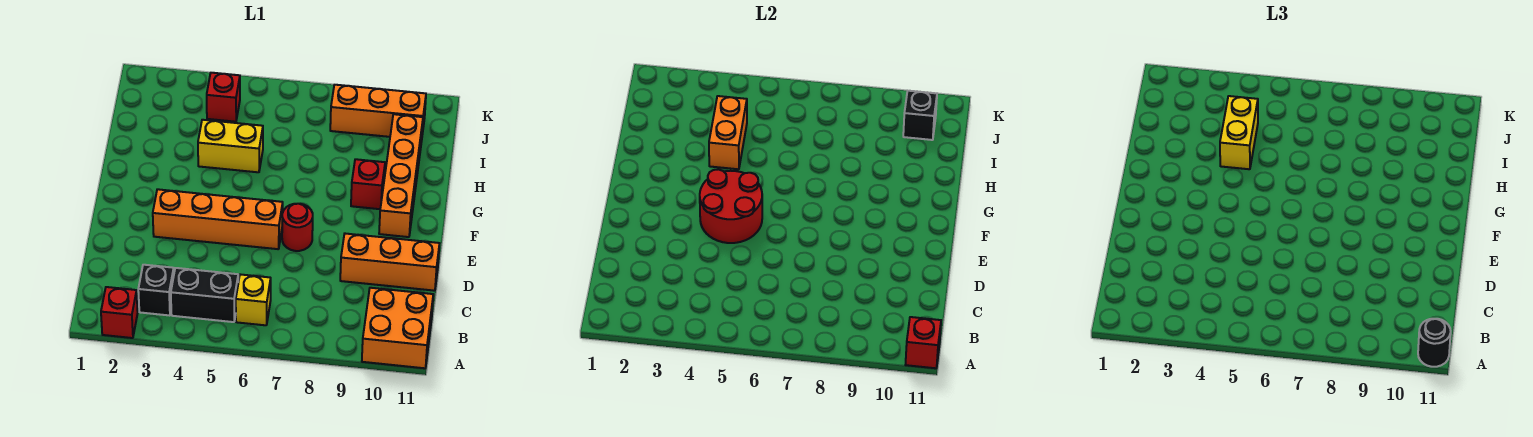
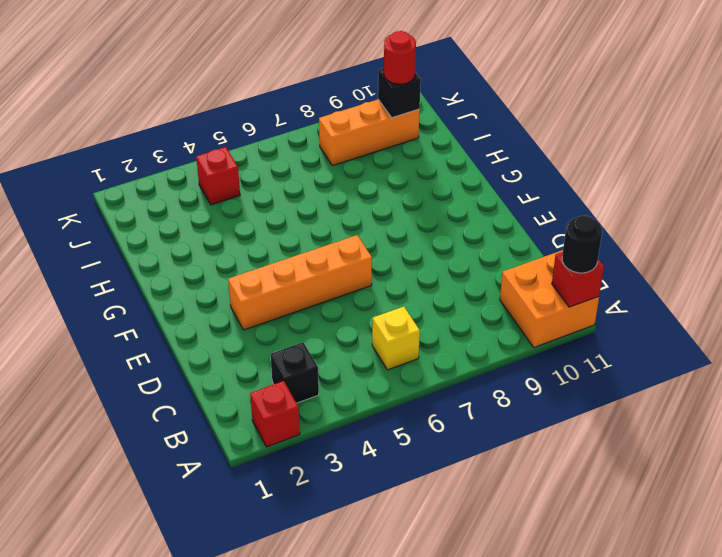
red round brick J10 level 3 -> red round brick E7 level 1
none -> black brick B4:B5 level 1
none -> orange brick D9:D11 level 1
none -> orange brick F10:I10 level 1

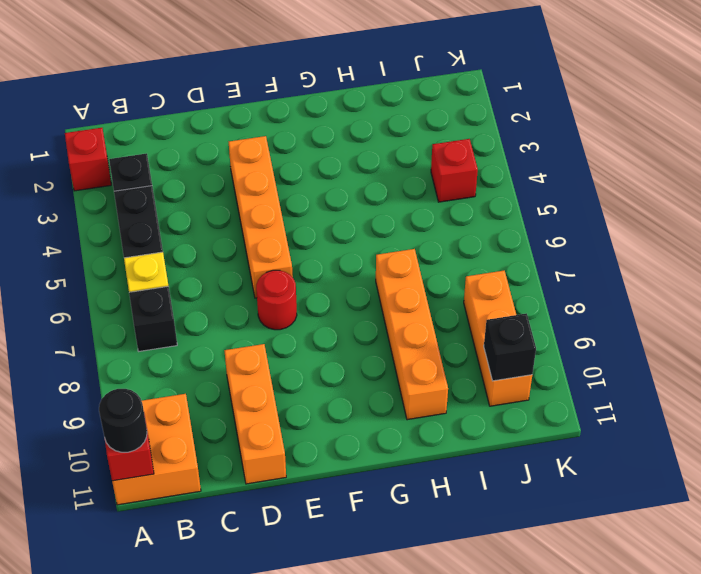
black brick B7 level 1 -> none
orange brick H7:H10 level 1 -> orange brick F10:I10 level 1
none -> red brick G9 level 1
none -> yellow brick H4:H5 level 1
none -> red round brick E4:F5 level 2

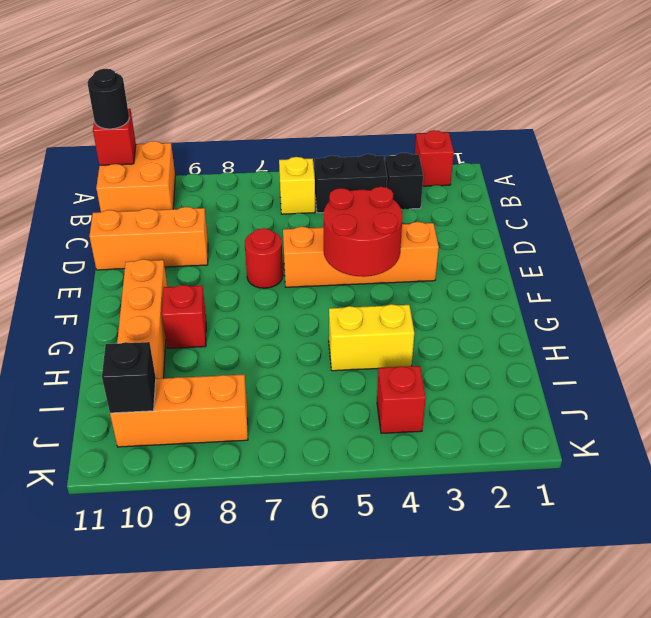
none -> orange brick H4:I4 level 2
none -> yellow brick H4:I4 level 3

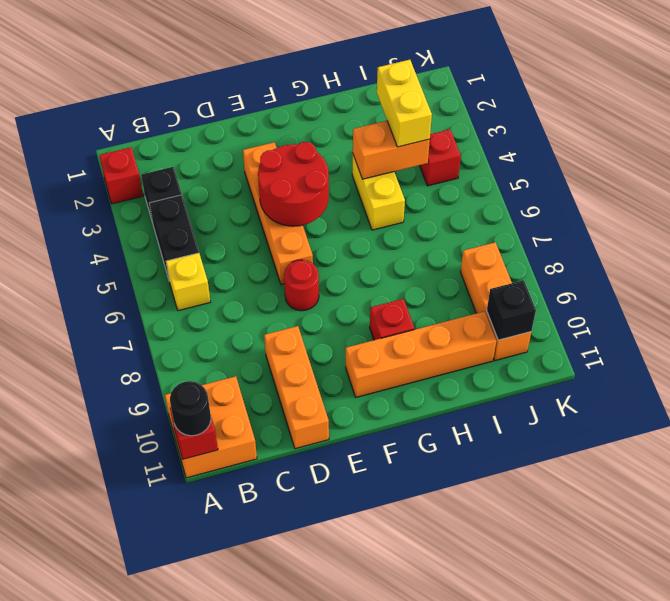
yellow brick I3:I4 level 3 -> yellow brick H4:I4 level 3

